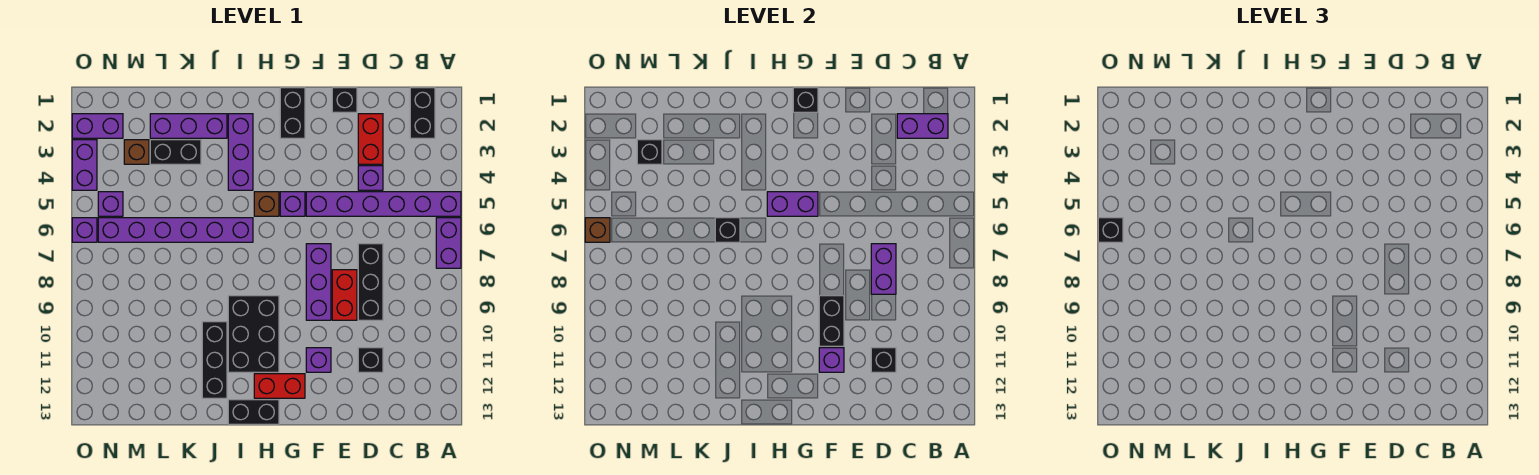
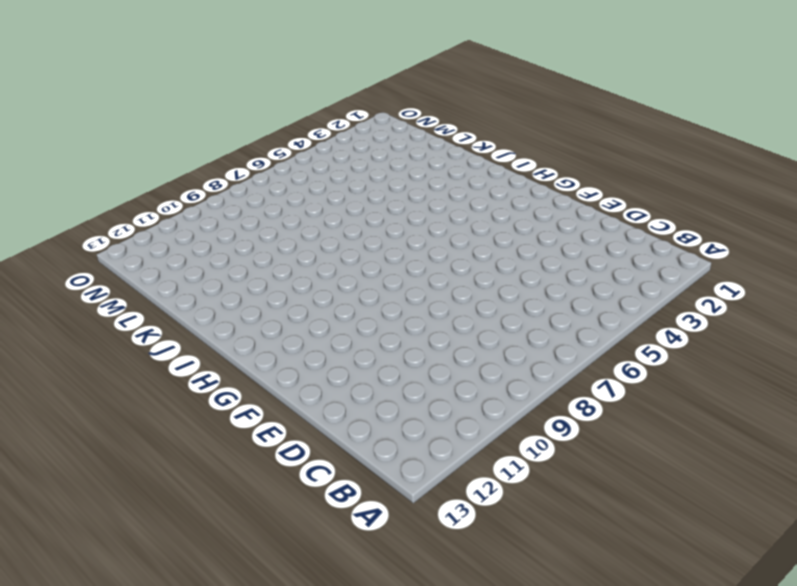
none -> purple brick A5:F5 level 1
none -> purple brick A6:A7 level 1
none -> black brick B1:B2 level 1
none -> red brick D2:D3 level 1

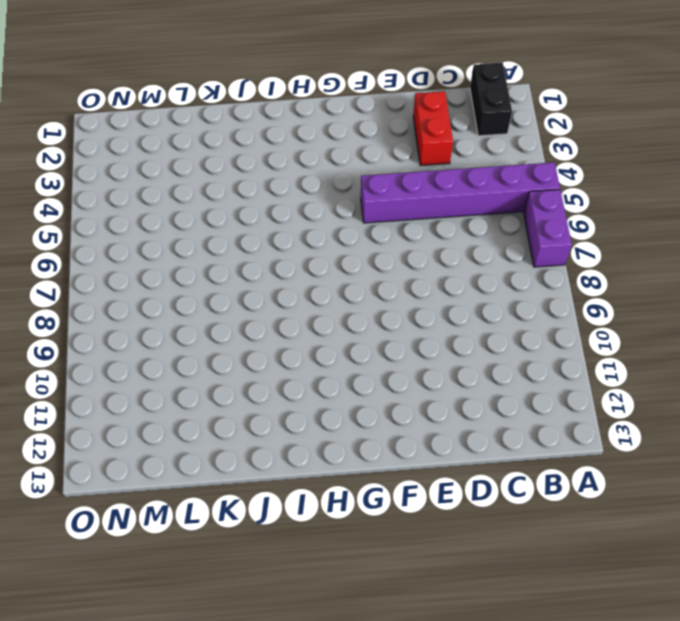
none -> purple brick D4 level 1
none -> black brick D7:D9 level 1
none -> black brick D11 level 1
none -> black brick E1 level 1

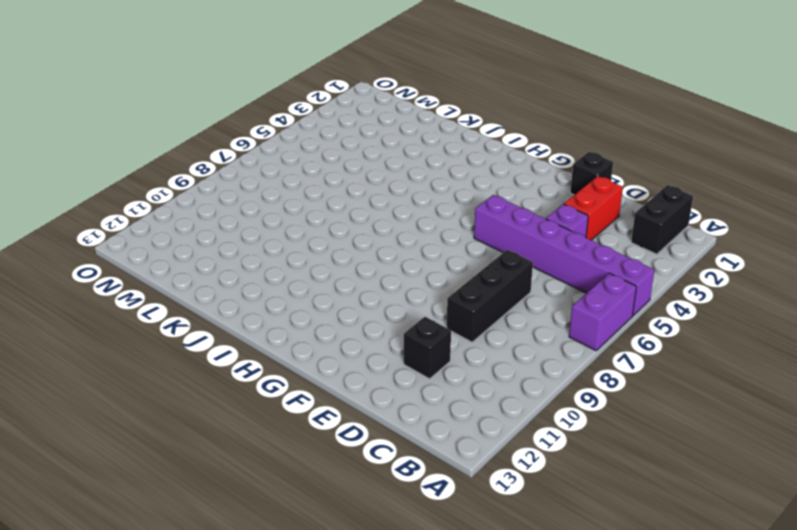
none -> red brick E8:E9 level 1
none -> purple brick F7:F9 level 1
none -> purple brick F11 level 1
none -> black brick G1:G2 level 1

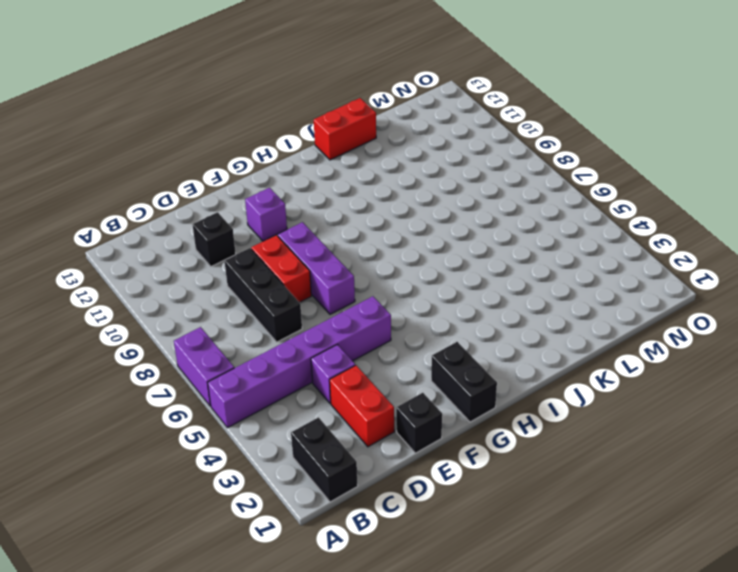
red brick J13:K13 level 1 -> red brick G12:H12 level 1
none -> purple brick G5 level 1
none -> brown brick H5 level 1
none -> black brick H9:I11 level 1
none -> black brick H13:I13 level 1

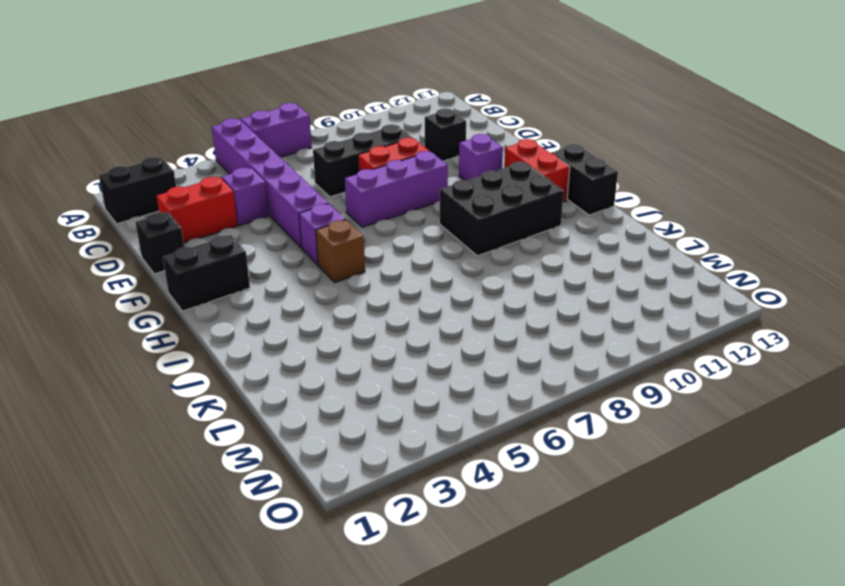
none -> purple brick I2:I4 level 1
none -> purple brick I6:N6 level 1
none -> purple brick J2:L2 level 1
none -> black brick J10:J12 level 1

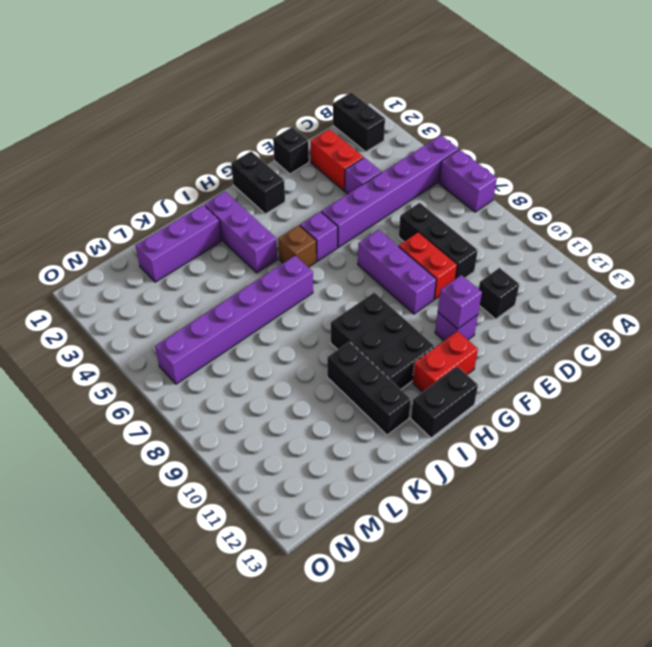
none -> black brick K3:L3 level 1
none -> brown brick M3 level 1
none -> purple brick N2:O2 level 1
none -> purple brick N5 level 1

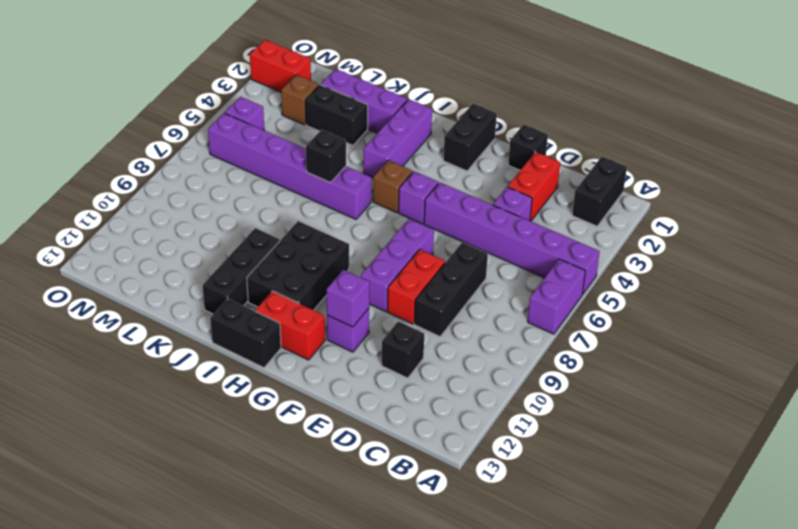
red brick N2:O2 level 1 -> purple brick N2:O2 level 1
none -> purple brick O3:O4 level 1
none -> purple brick O6 level 1
none -> purple brick B2:C2 level 2
none -> purple brick D7:D8 level 2

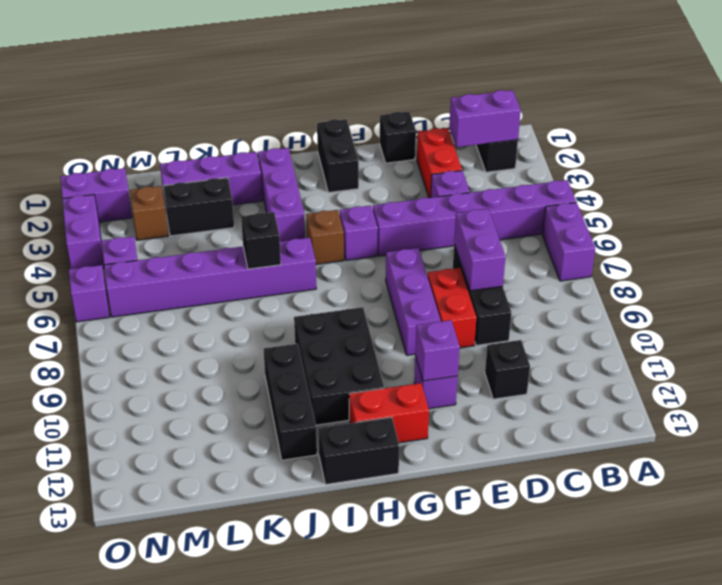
none -> black brick D11 level 2
none -> black brick F9:F10 level 2
none -> black brick G1 level 2
none -> purple brick G5:H5 level 2

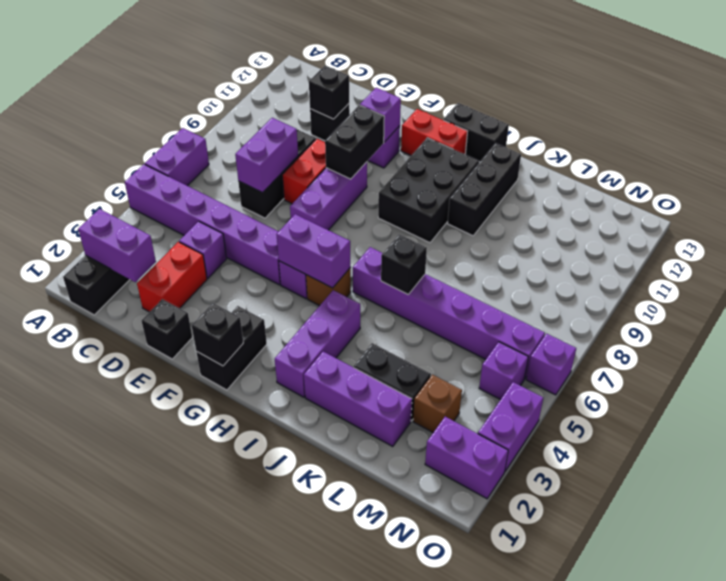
none -> black brick M3 level 2
none -> brown brick O6 level 2
none -> black brick O6 level 3

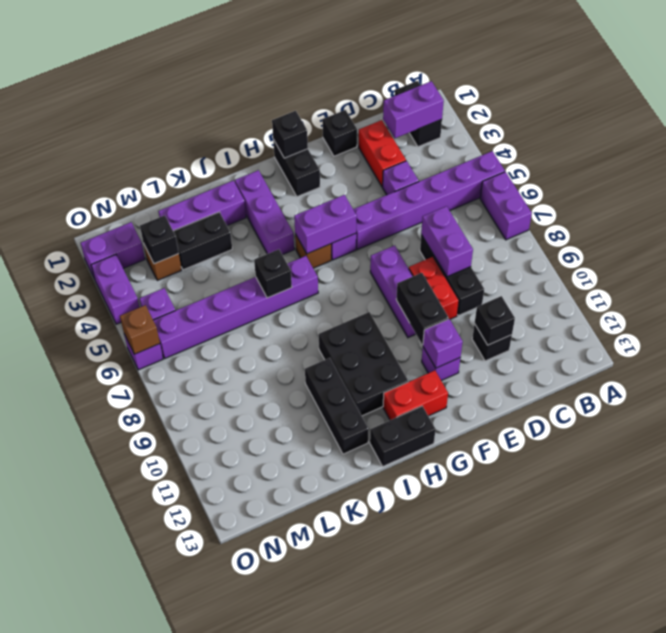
none -> black brick O6 level 3

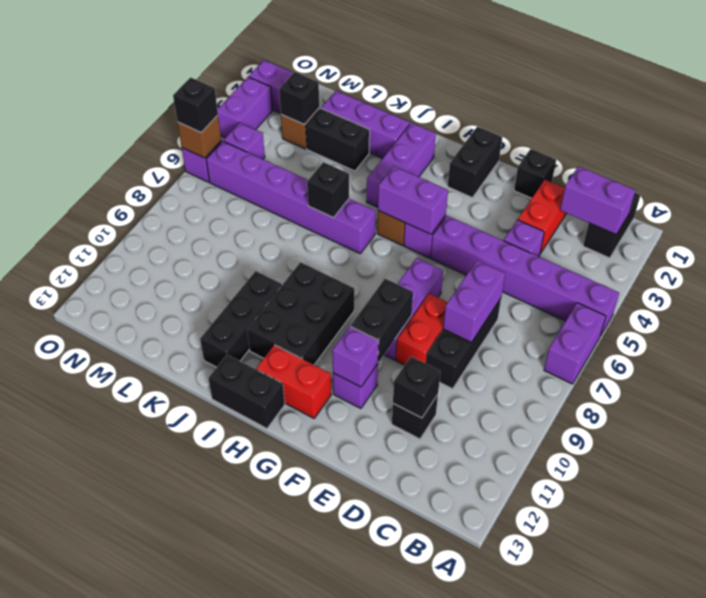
none -> black brick G1 level 2

